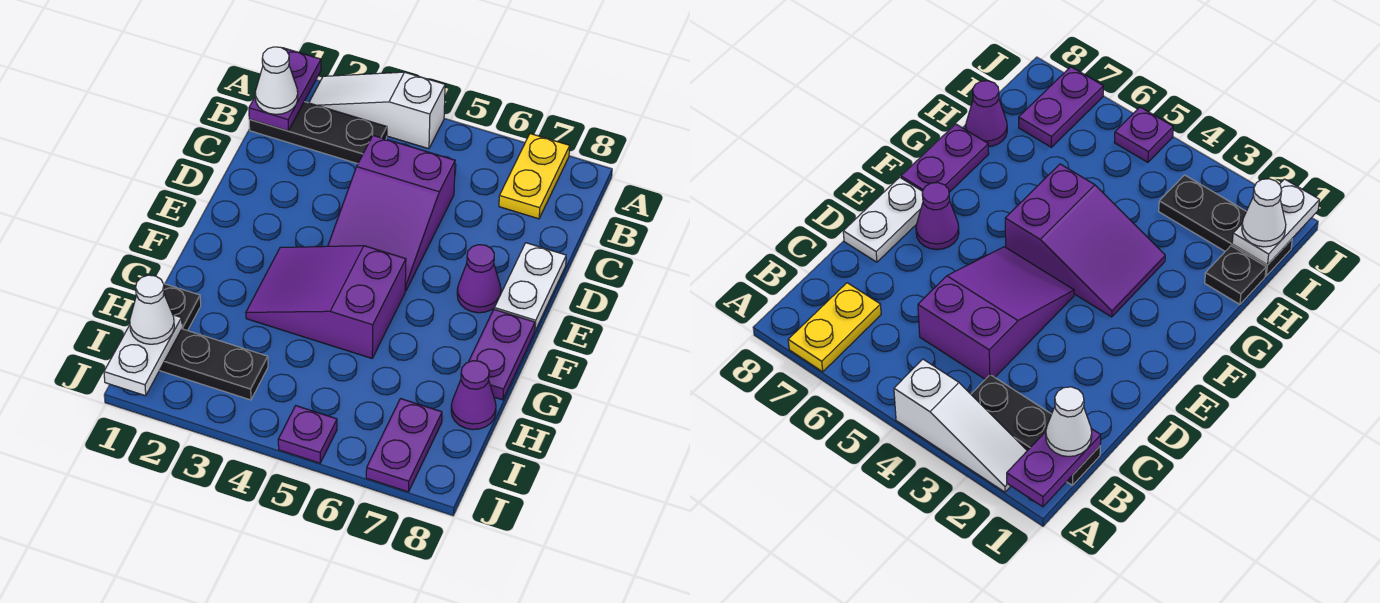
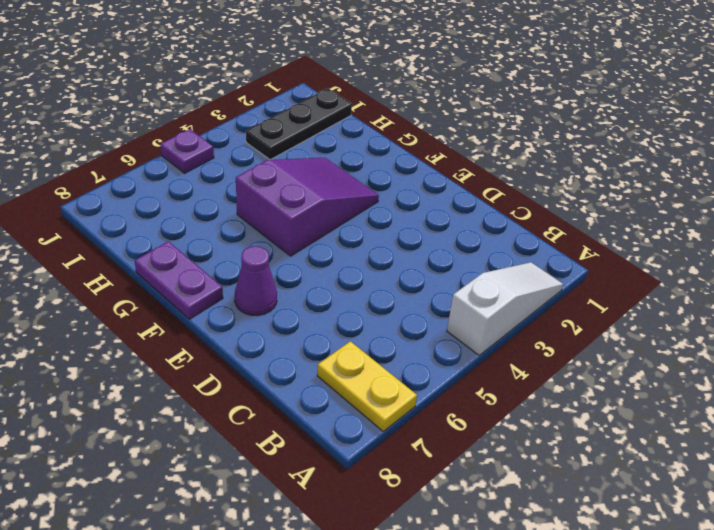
none -> black plate B1:B3 level 1
none -> purple slope C4:E5 level 1 top C
none -> white plate D8:E8 level 1

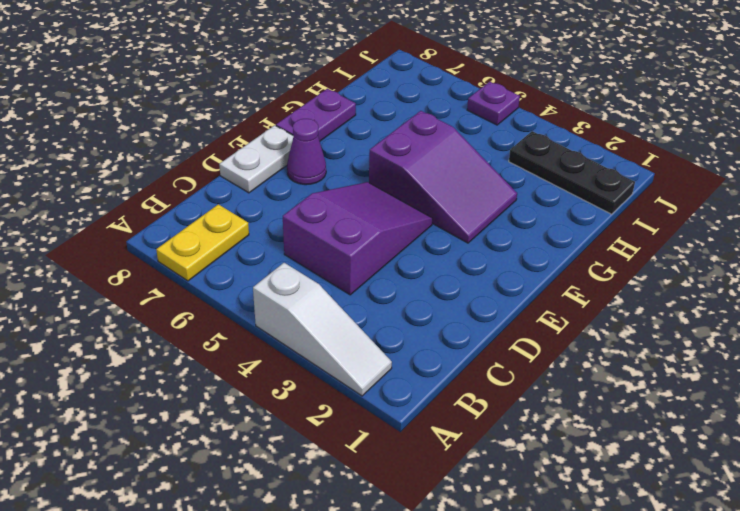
none -> black plate B1:B3 level 1
none -> black plate H1 level 1
none -> purple cone H8 level 1

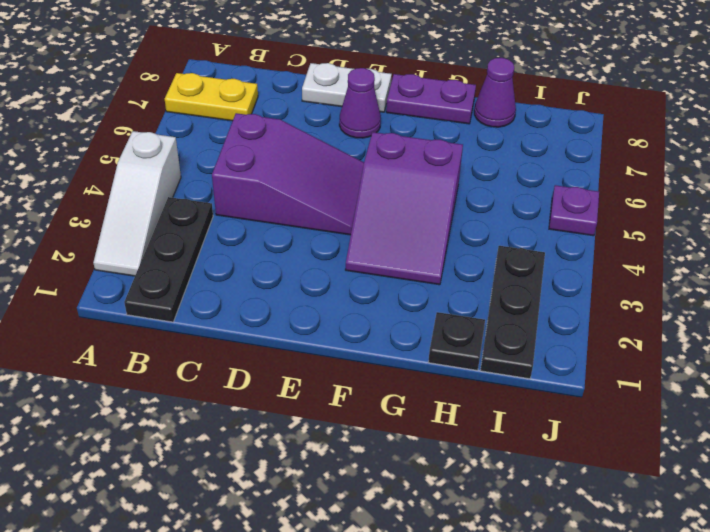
none -> purple plate I7:J7 level 1
none -> purple plate A1:B1 level 2
none -> white plate I1:J1 level 2

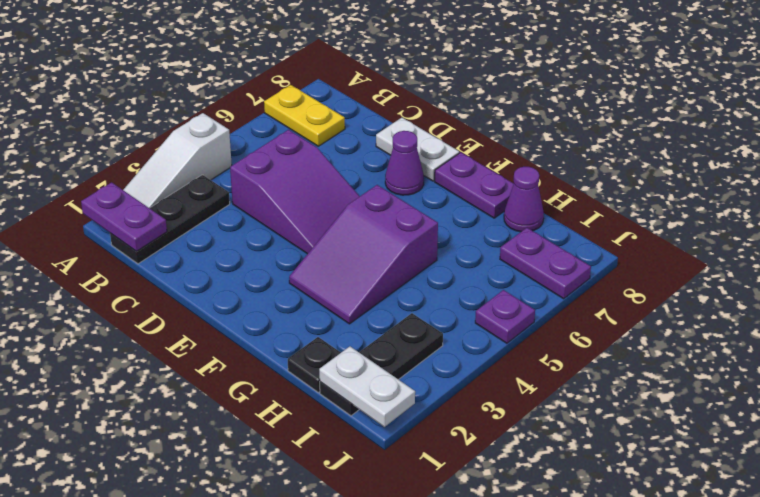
none -> white cone B1 level 3
none -> white cone I1 level 3

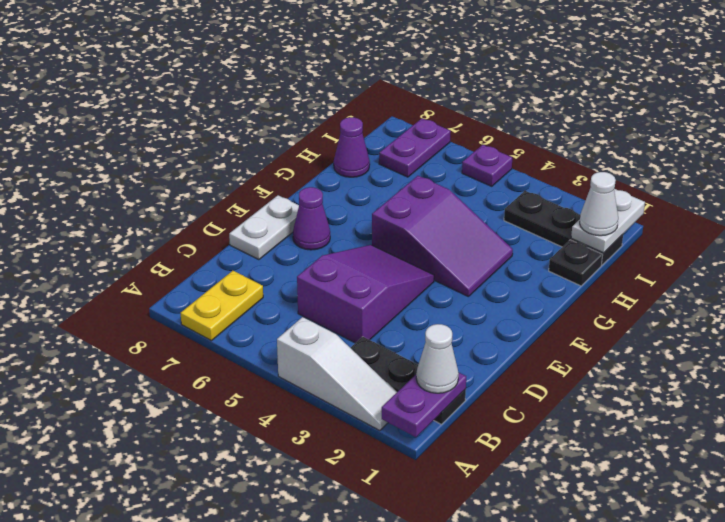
none -> purple plate F8:G8 level 1

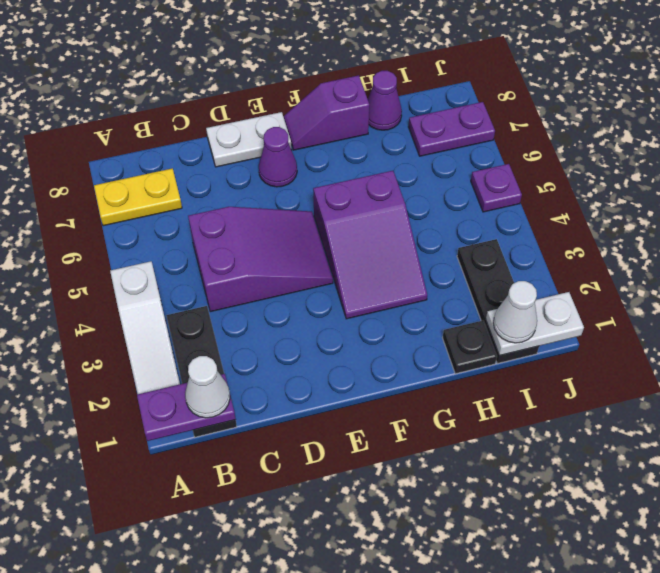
purple slope F8:G8 level 1 top G -> purple plate F8:G8 level 1

